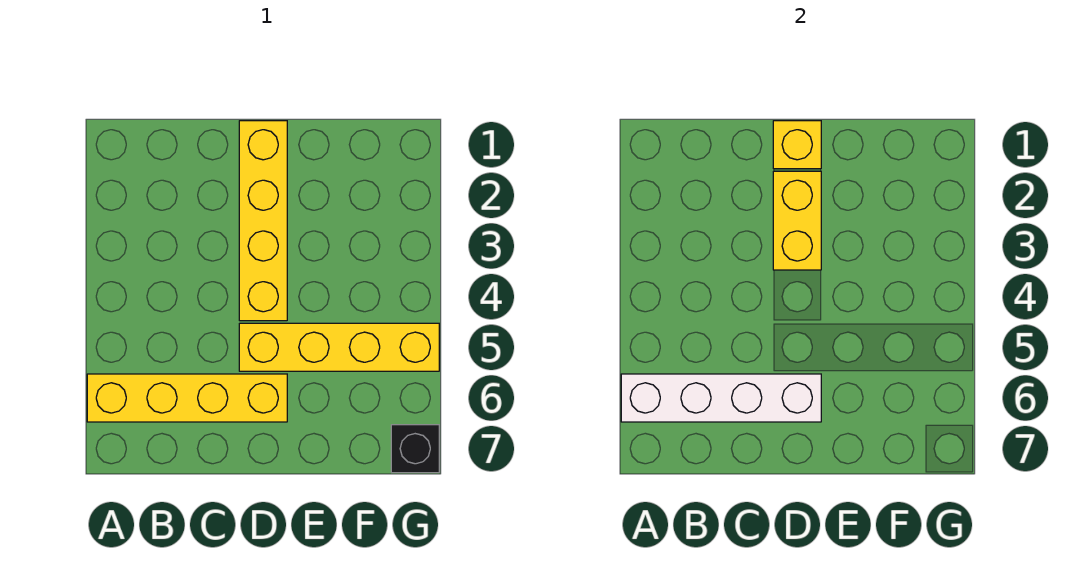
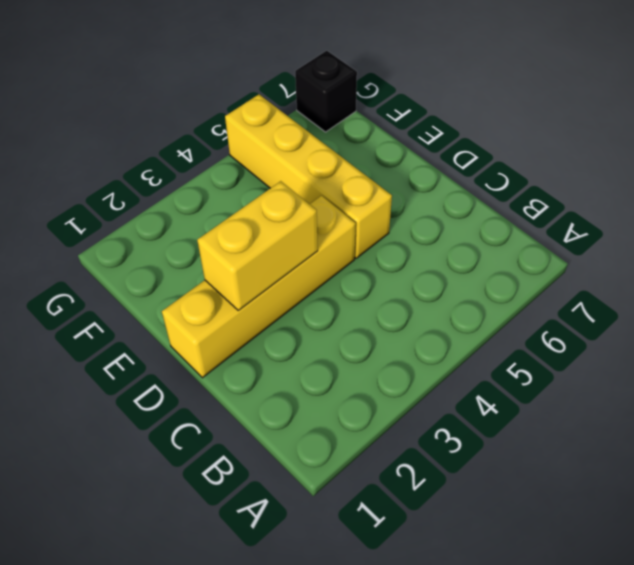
none -> yellow brick A6:D6 level 1
none -> white brick A6:D6 level 2

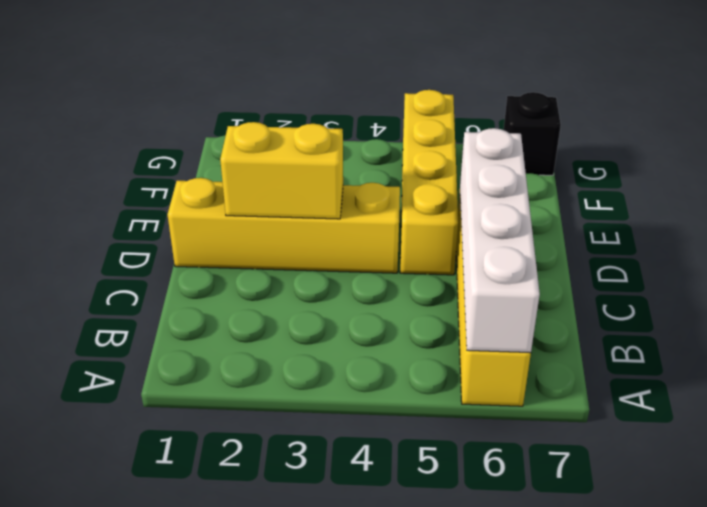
none -> yellow brick D1 level 2

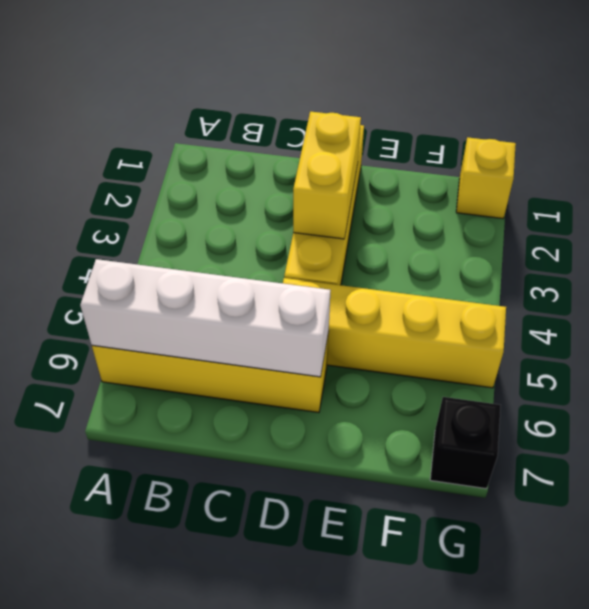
yellow brick G1 level 1 -> yellow brick D1 level 2

